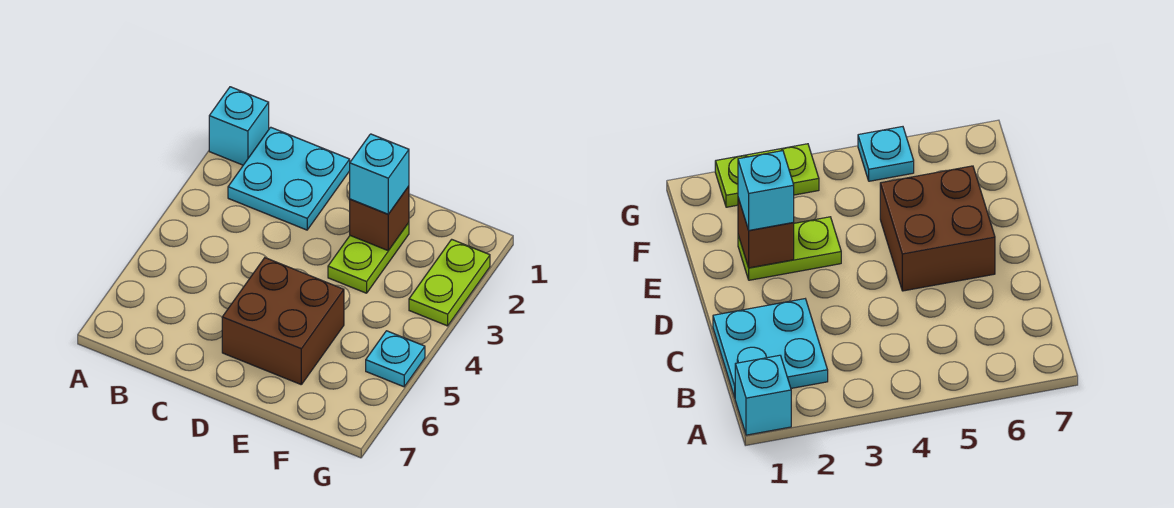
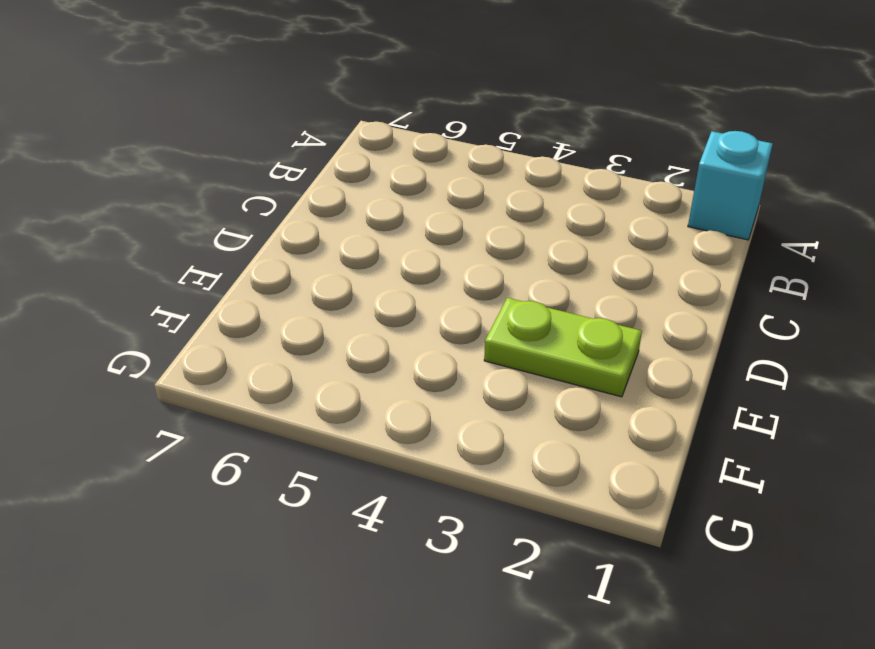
none -> cyan plate B1:C2 level 1
none -> brown brick D5:E6 level 1

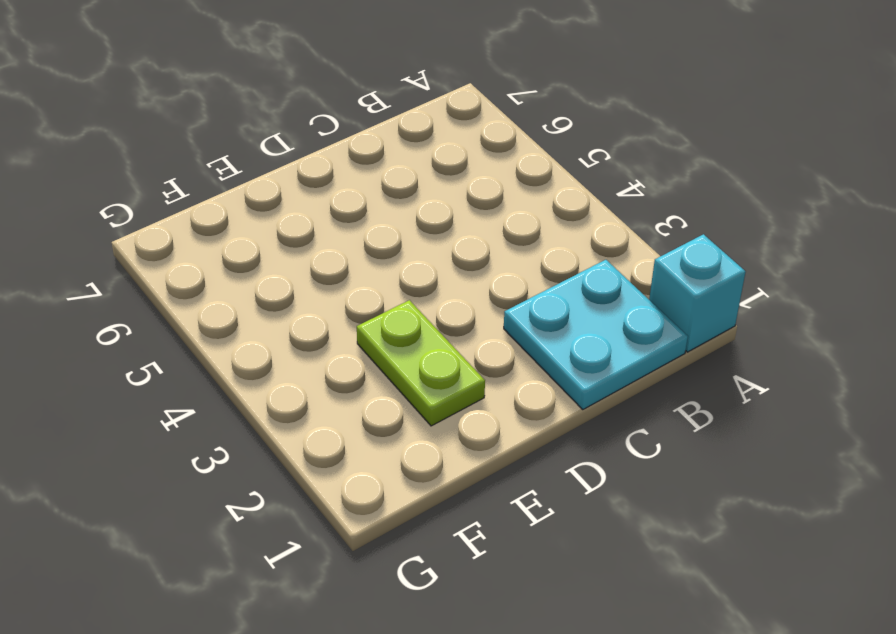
none -> brown brick D5:E6 level 1
none -> lime plate G2:G3 level 1

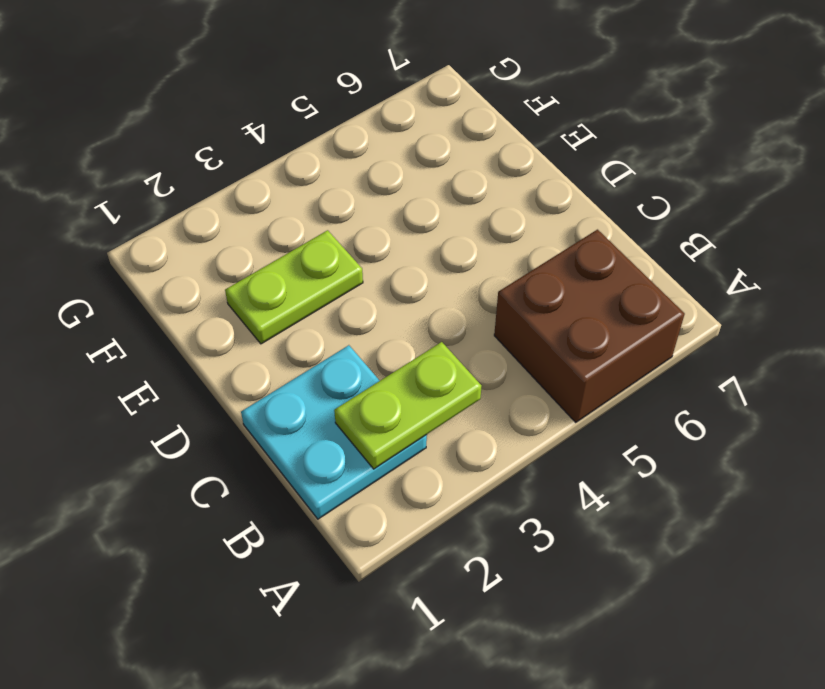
brown brick A5:B6 level 1 -> brown brick D5:E6 level 1
lime plate B2:B3 level 2 -> lime plate G2:G3 level 1
none -> cyan brick A1 level 1
none -> cyan plate G5 level 1

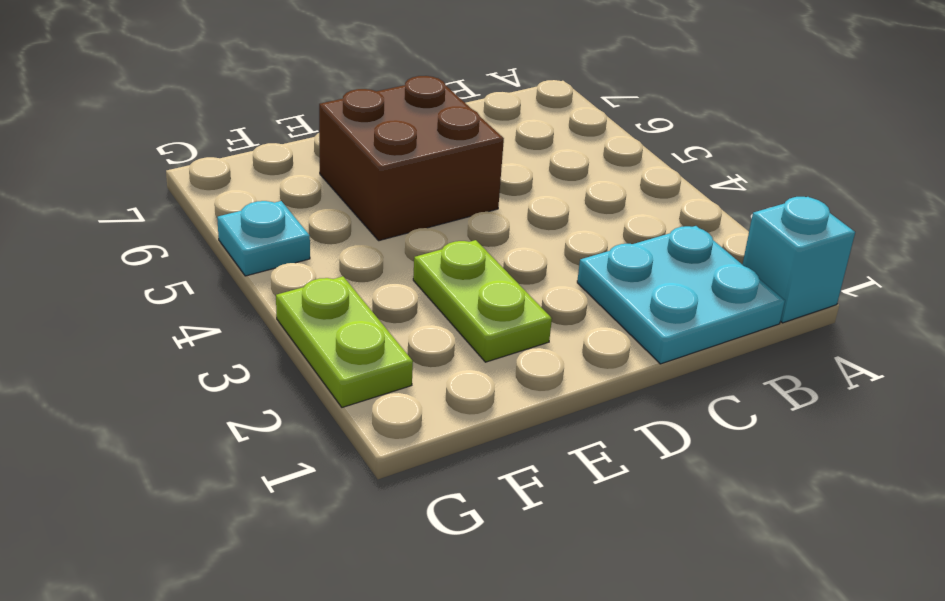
none -> brown brick E2 level 2
none -> cyan brick E2 level 3

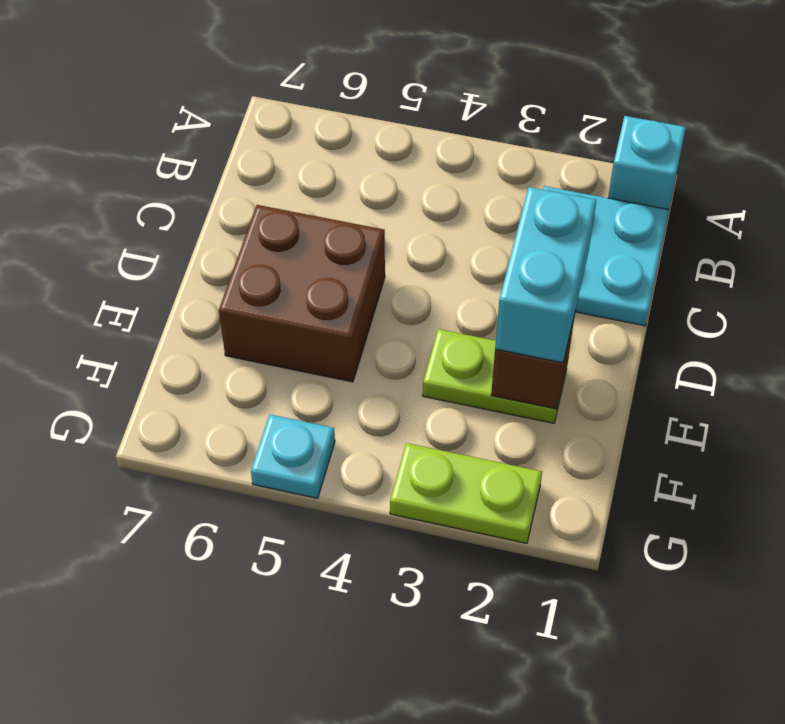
cyan brick D2:E2 level 3 -> cyan brick E2 level 3

